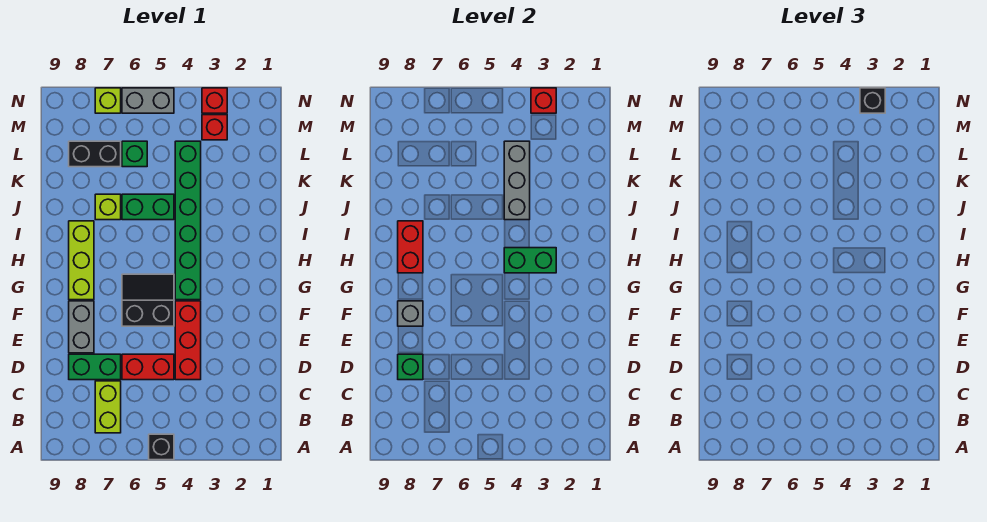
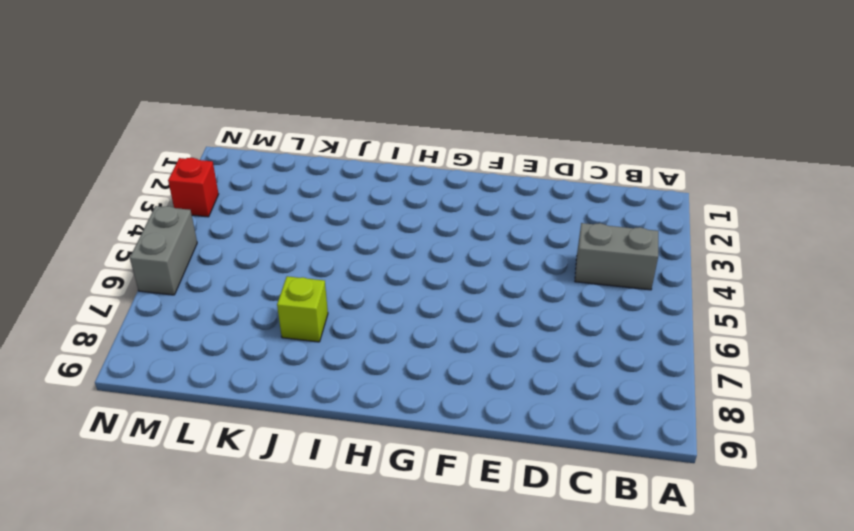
grey brick B4:C4 level 1 -> grey brick E8:F8 level 1
none -> black brick A5 level 1
none -> lime brick B7:C7 level 1
none -> red brick D4:F4 level 1

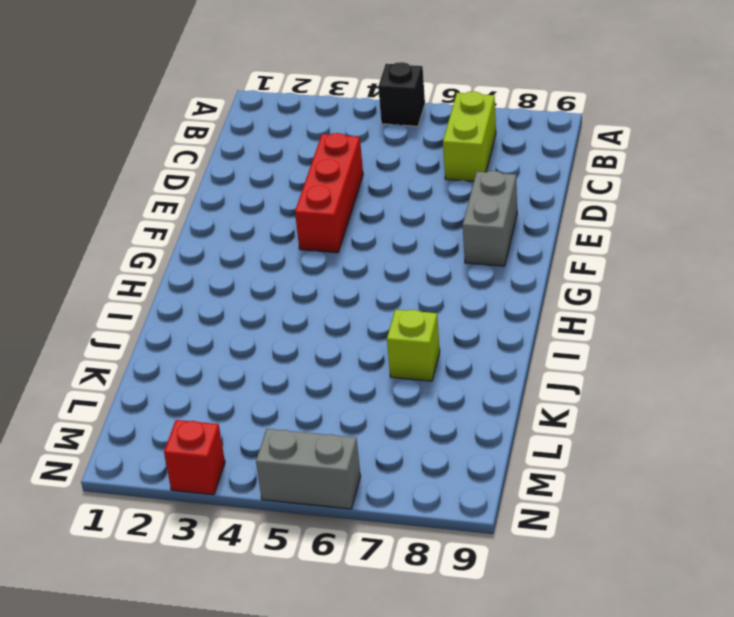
none -> red brick D5:D6 level 1
none -> green brick D7:D8 level 1
none -> black slope F5:G6 level 1 top F

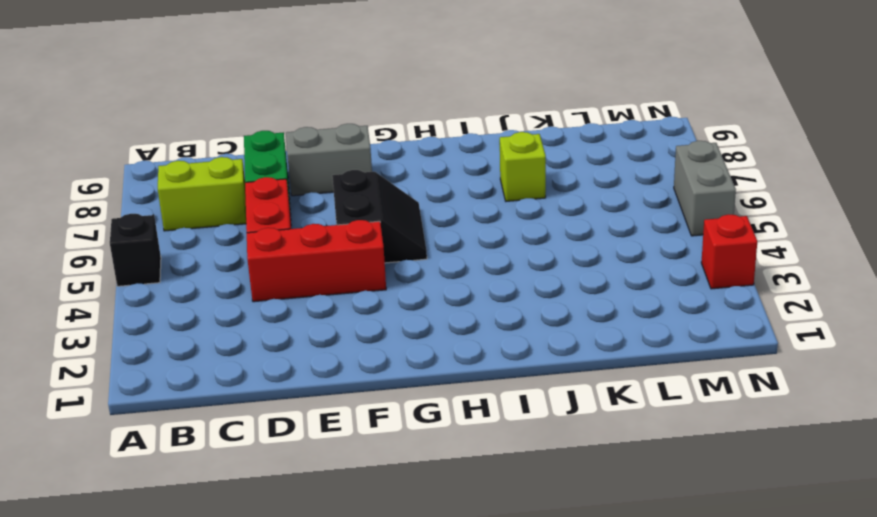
none -> green brick G4:L4 level 1
none -> lime brick G8:I8 level 1
none -> green brick J5:J6 level 1

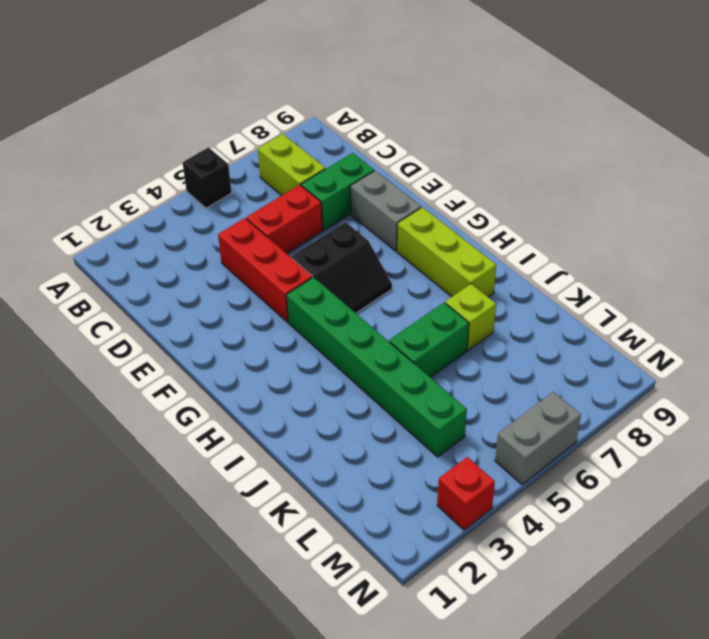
none -> green brick L6 level 1
none -> black brick L7:L8 level 1
none -> red brick M3 level 1

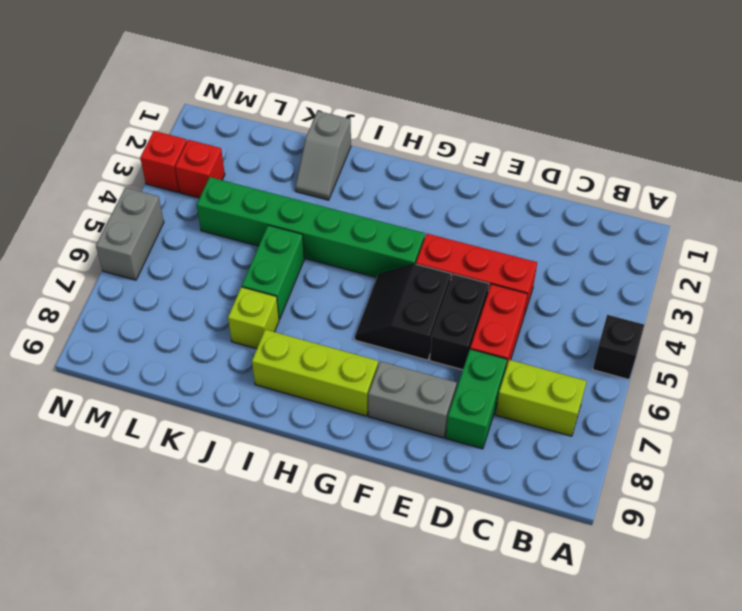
black brick E5:E6 level 1 -> black brick L7:L8 level 1
grey slope J1:J2 level 1 top 1 -> none
none -> green brick L6 level 1
none -> lime brick N7 level 1
none -> green brick D8 level 2

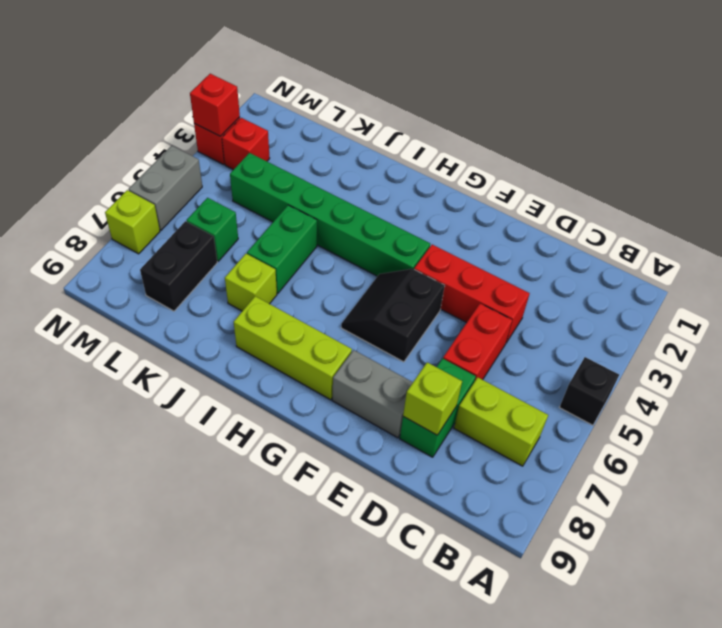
lime brick D8 level 2 -> green brick D8 level 2
none -> grey brick F8 level 2
none -> green brick H3:H4 level 2
none -> red brick H8:I8 level 2

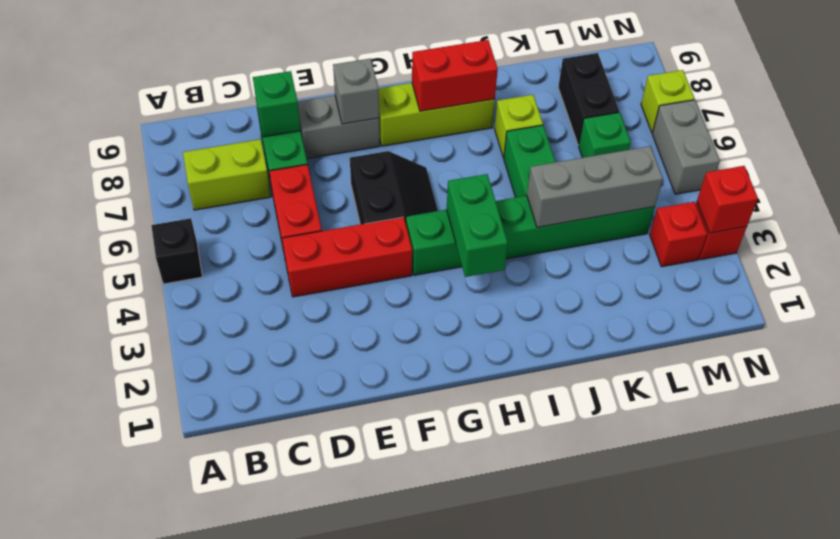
none -> black brick N3 level 3

